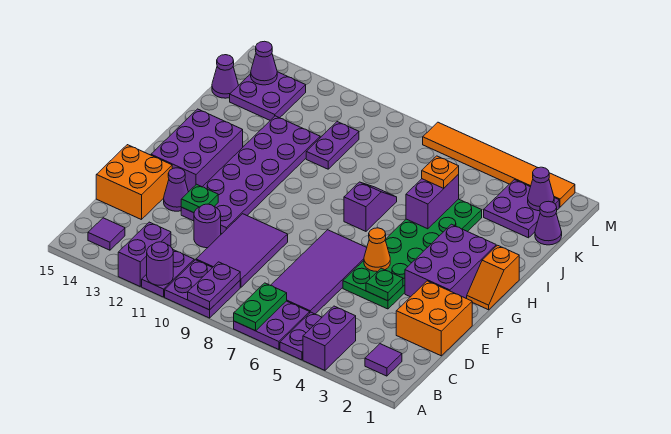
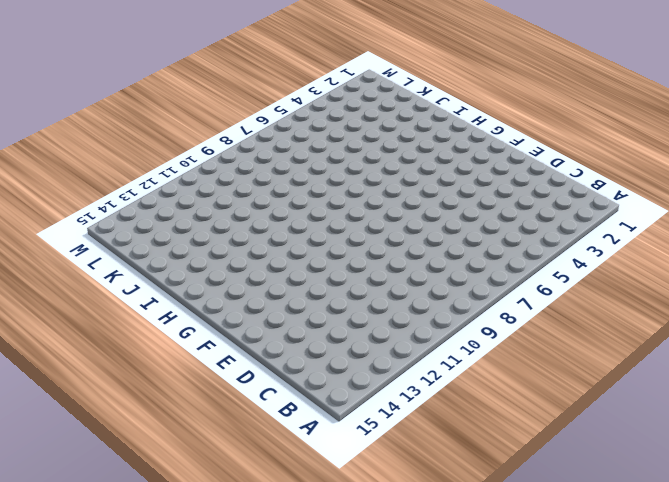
none -> purple brick A4:B4 level 1
none -> purple plate A5:B5 level 1
none -> purple plate A6:B7 level 1
none -> purple plate A9:B10 level 1

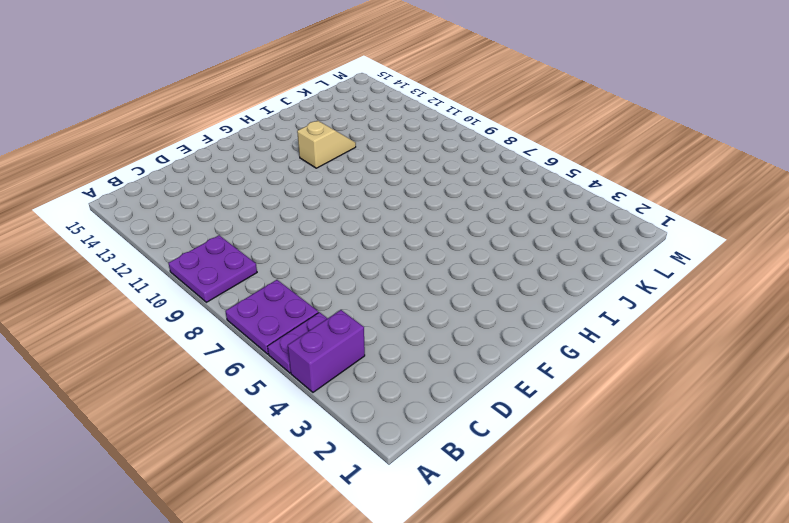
tan slope H12:I12 level 1 top H -> purple plate E11:J12 level 1
none -> purple plate A11:B11 level 1
none -> purple brick A12:B12 level 1
none -> purple tile B2 level 1
none -> purple tile B14 level 1

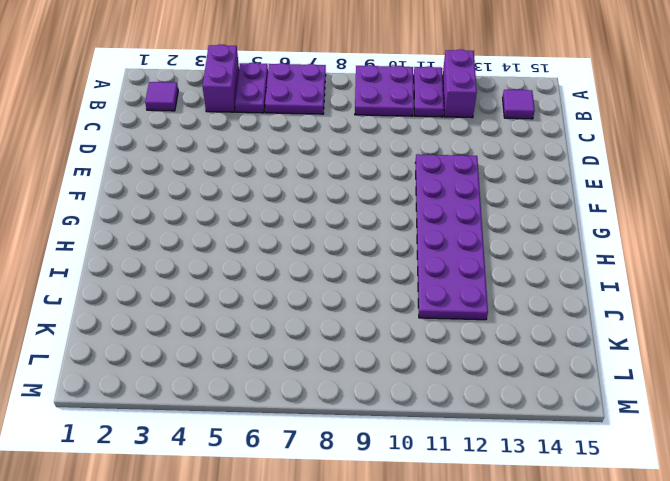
none -> purple tile C6:F7 level 1
none -> purple tile C9:E10 level 1
none -> orange brick D1:E2 level 1
none -> purple round brick D11 level 1

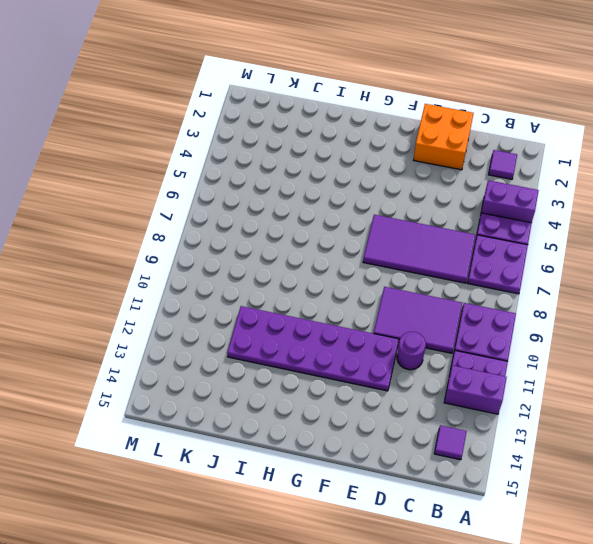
none -> orange brick D14:E15 level 1
none -> green plate E4:J5 level 1
none -> purple cone E13 level 1
none -> purple brick F2:H3 level 1

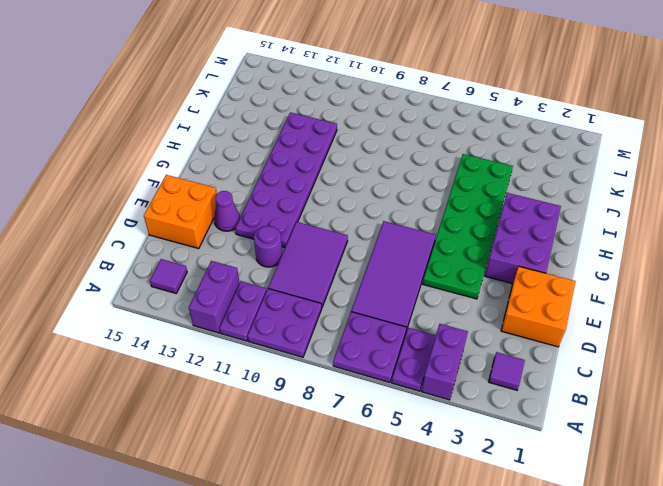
none -> purple brick F13:H14 level 1
none -> orange slope G1:H1 level 1 top H
none -> purple slope H7:I7 level 1 top H
none -> purple plate J10:K10 level 1

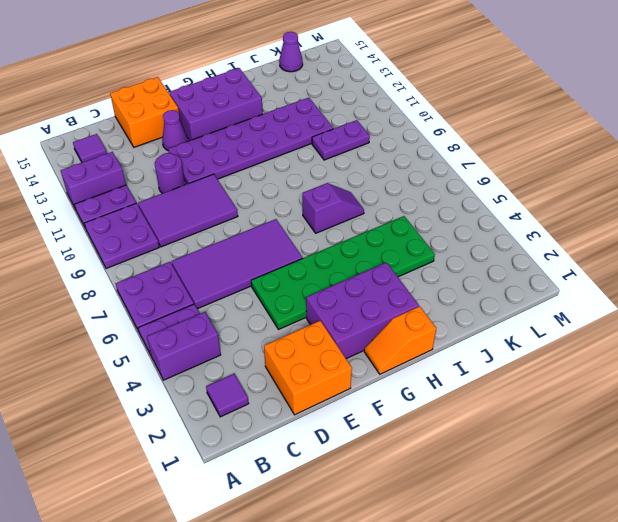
none -> purple cone K1 level 1
none -> purple plate K2:L3 level 1
none -> purple plate K13:L14 level 1
none -> orange tile M2:M7 level 1

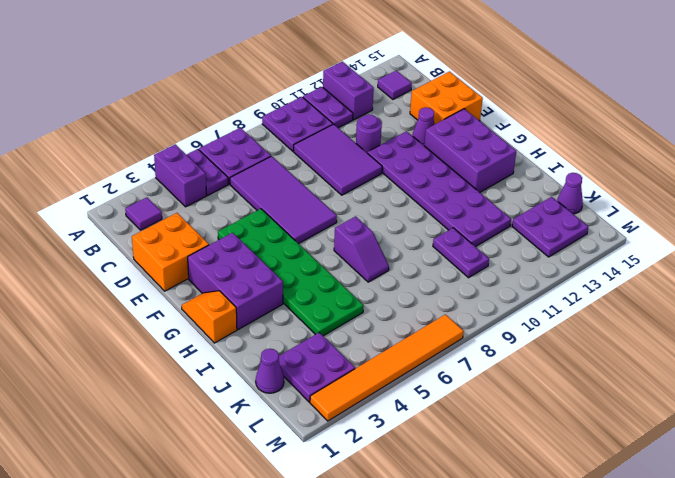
none -> green plate A7:B7 level 2
none -> purple plate A9:B9 level 2
none -> purple round brick A11 level 2
none -> green plate E4 level 2

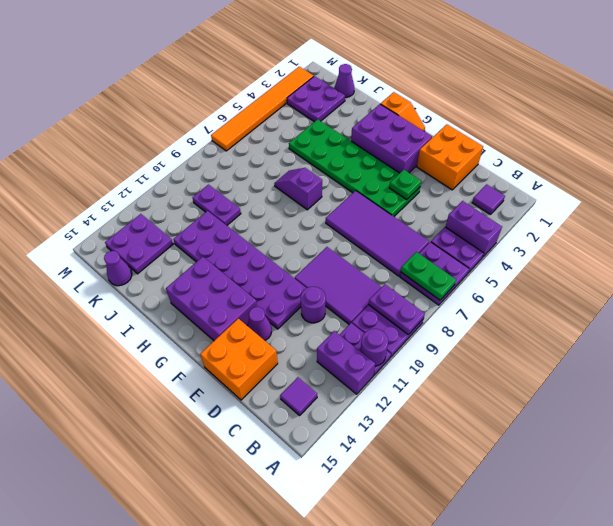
none -> green plate E12 level 2
none -> orange cone F5 level 2
none -> purple brick I5:J5 level 2
none -> purple cone L2 level 2

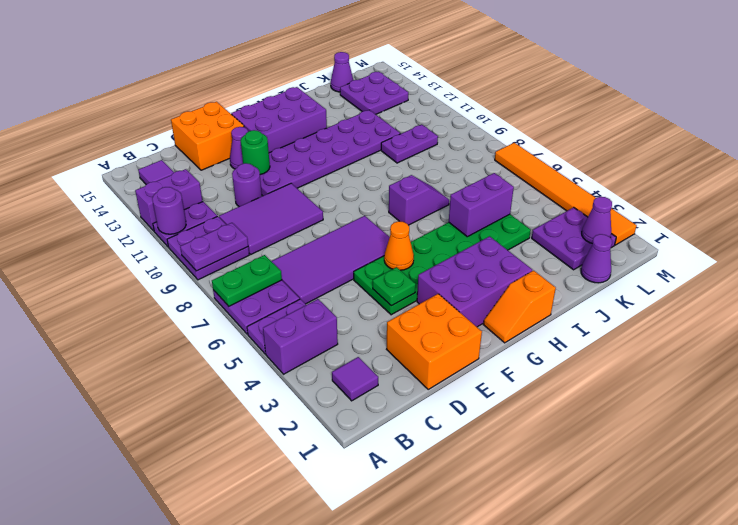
green round brick E12 level 2 -> green plate E12 level 2
none -> purple cone L14 level 2
none -> orange plate J5 level 3

